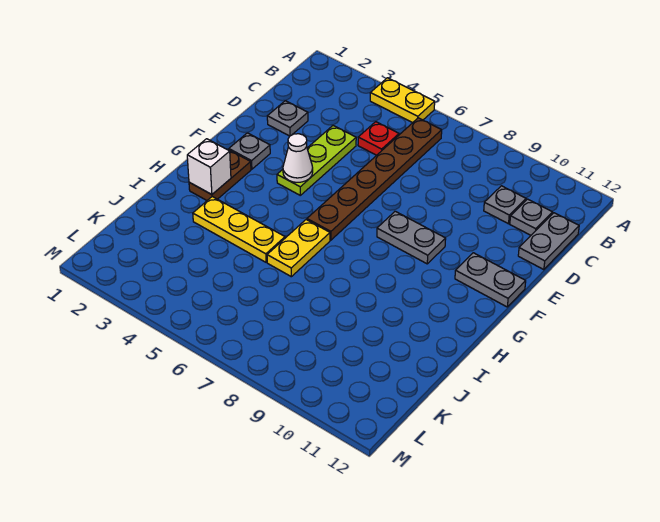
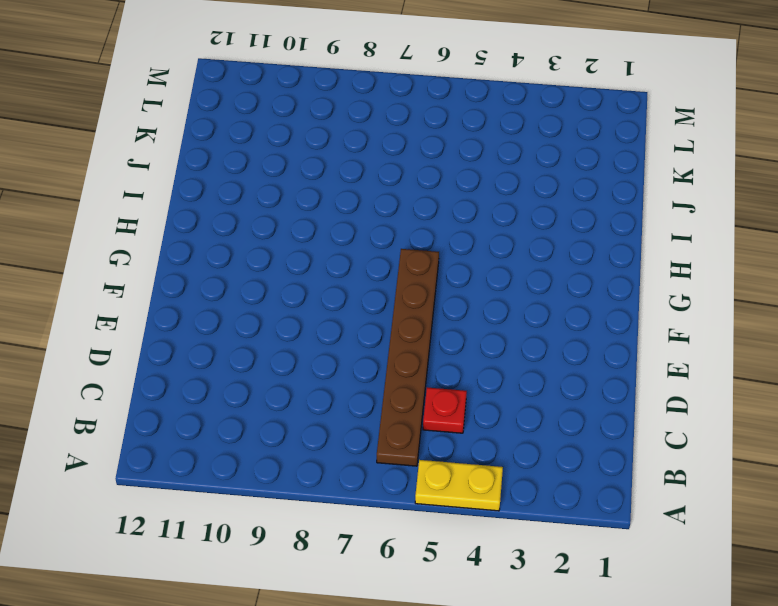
none -> grey plate C10 level 1
none -> grey plate C11 level 1
none -> grey plate C12:D12 level 1

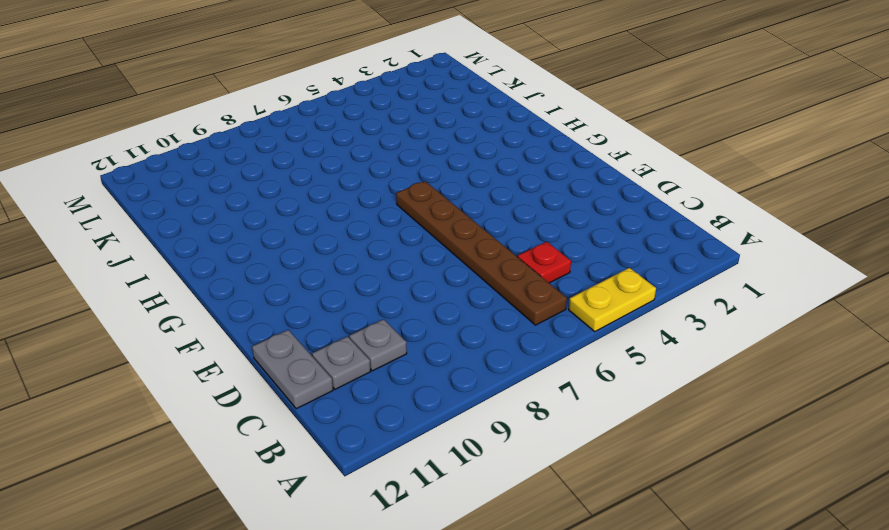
none -> grey plate D2 level 1
none -> lime plate D4:F4 level 1
none -> grey plate F2 level 1

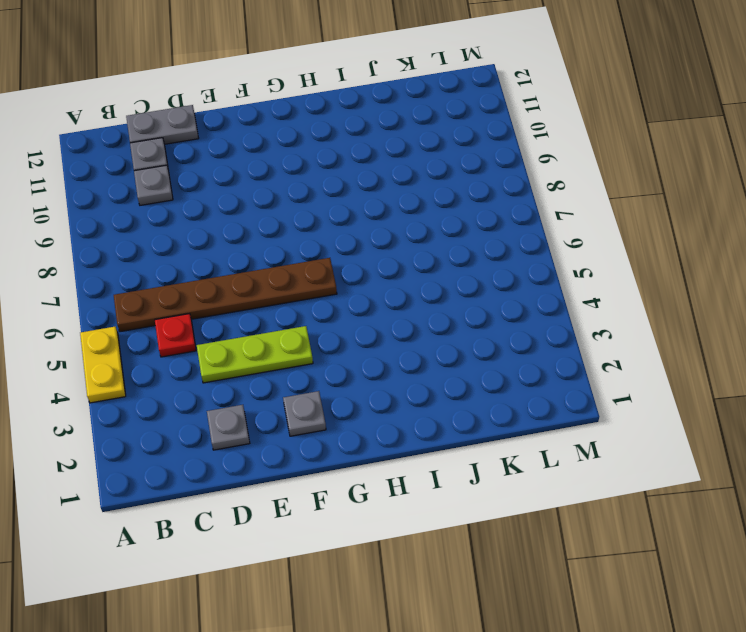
none -> grey plate F8:F9 level 1
none -> grey plate F11:F12 level 1
none -> brown plate G2:H2 level 1

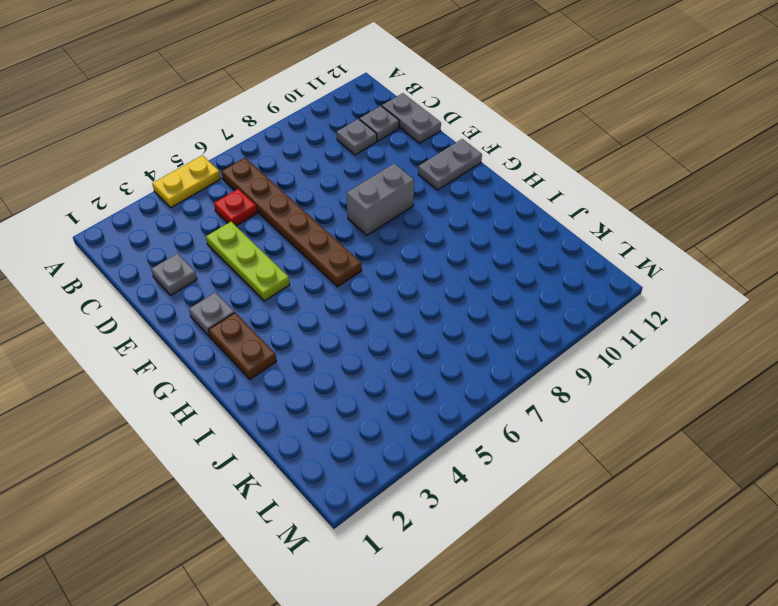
grey brick F8:F9 level 1 -> grey plate F8:F9 level 1
none -> yellow plate H6:I6 level 1
none -> yellow plate I3:I5 level 1
none -> white cone F4 level 2

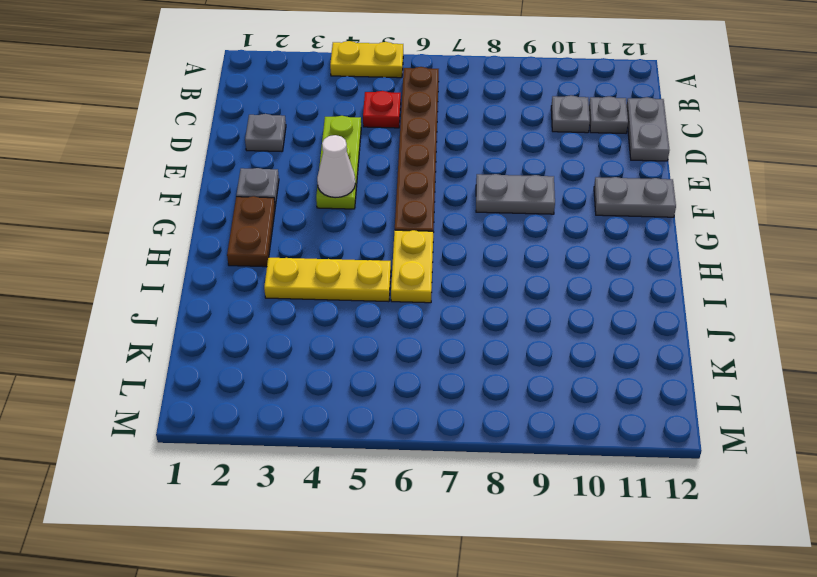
none -> white brick H2 level 2

